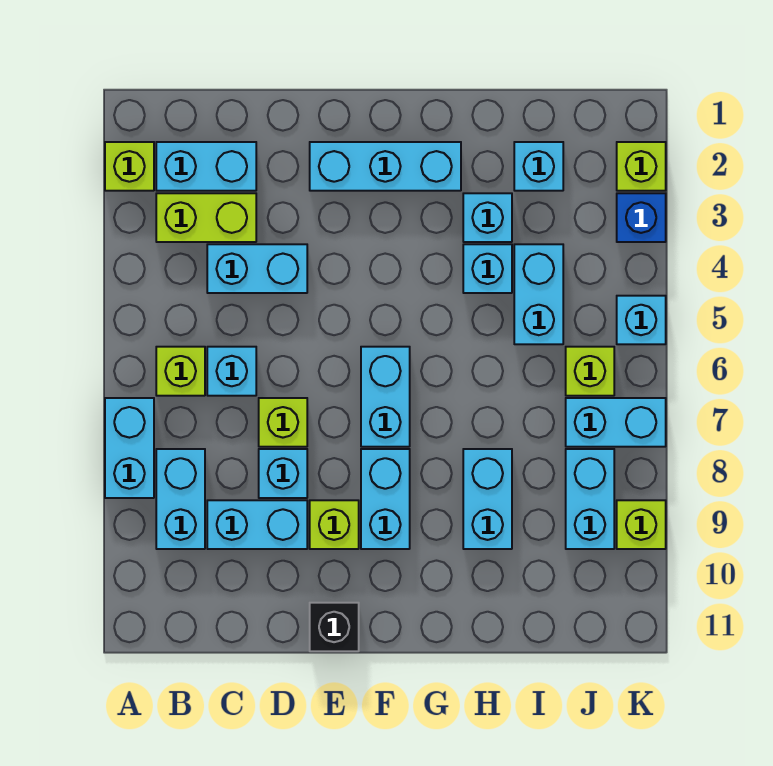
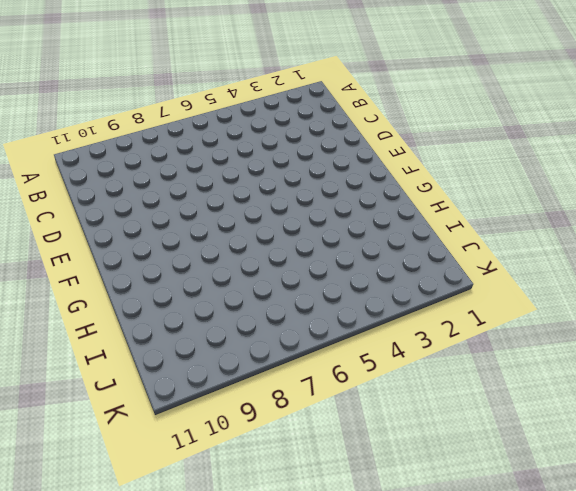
none -> lime brick A2 level 1
none -> cyan brick A7:A8 level 1
none -> cyan brick B2:C2 level 1

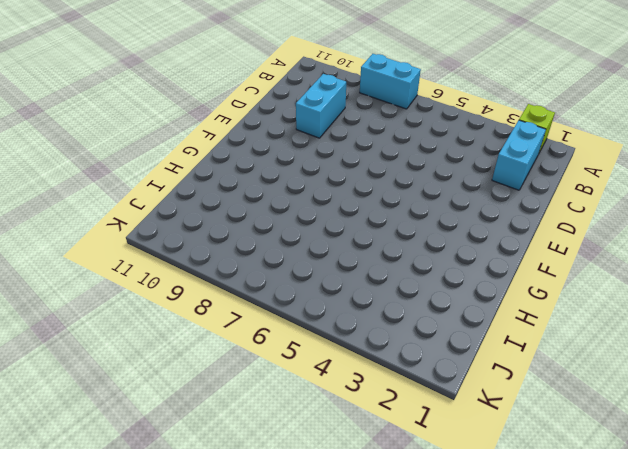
none -> lime brick B3:C3 level 1
none -> lime brick B6 level 1
none -> cyan brick B8:B9 level 1

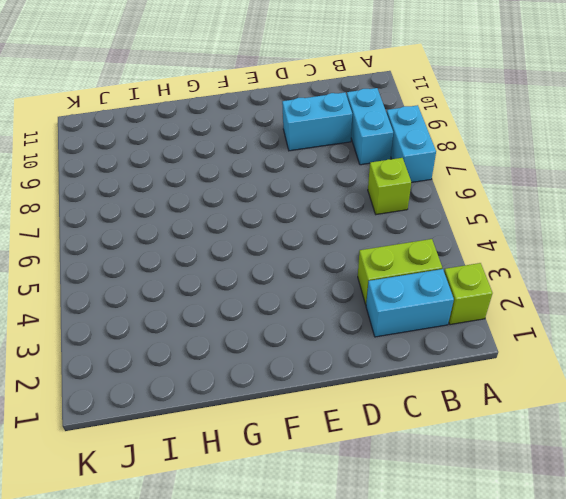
none -> cyan brick C4:D4 level 1
none -> cyan brick C6 level 1
none -> lime brick D7 level 1

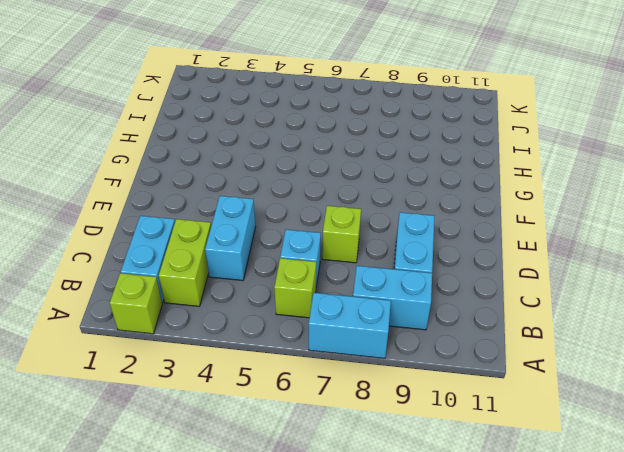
none -> cyan brick D8 level 1
none -> cyan brick E2:G2 level 1
none -> lime brick E9 level 1

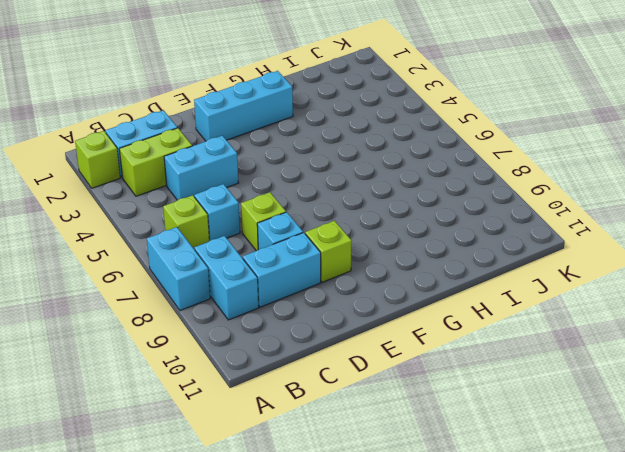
none -> black brick E11 level 1
none -> cyan brick F6:F7 level 1
none -> cyan brick F8:F9 level 1

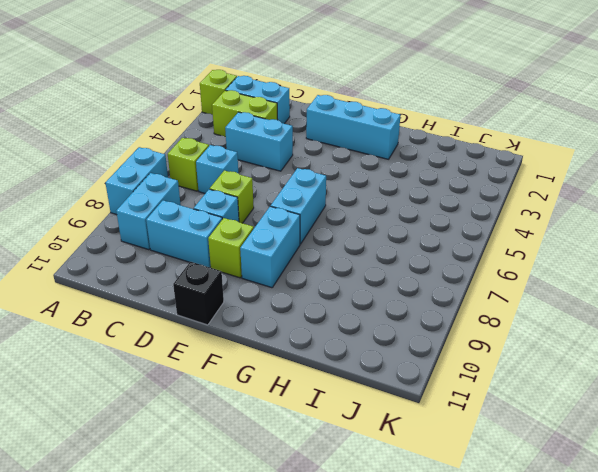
none -> cyan brick H3 level 1
none -> cyan brick H4 level 1
none -> cyan brick H8:H9 level 1

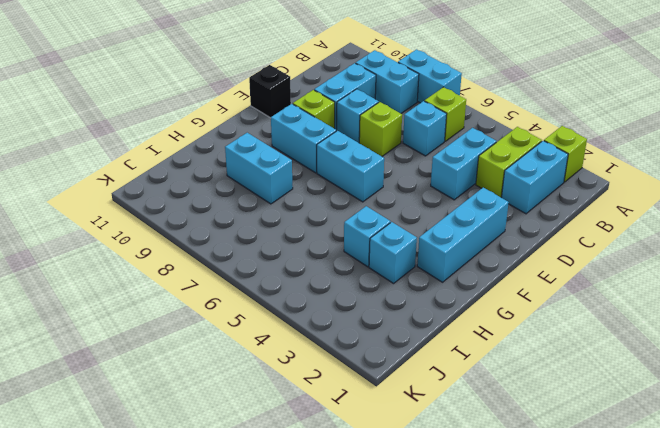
none -> cyan brick I2 level 1
none -> cyan brick I4:I5 level 1
none -> lime brick J6 level 1

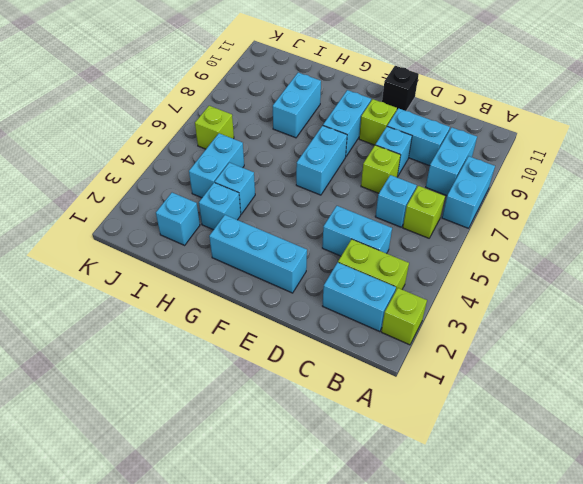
none -> cyan brick J7:K7 level 1
none -> cyan brick J8:J9 level 1
none -> lime brick K2 level 1

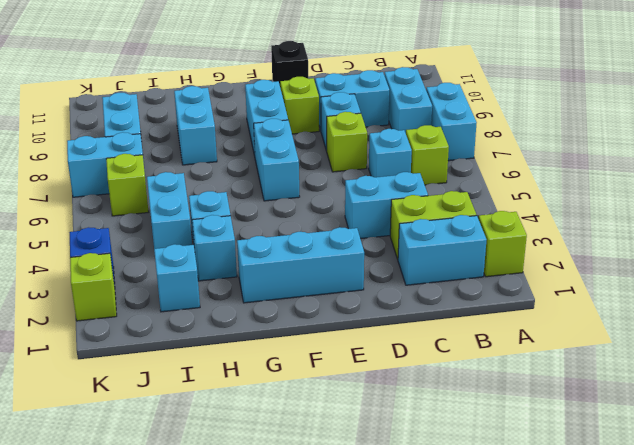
none -> cyan brick K5 level 1
none -> lime brick K9 level 1

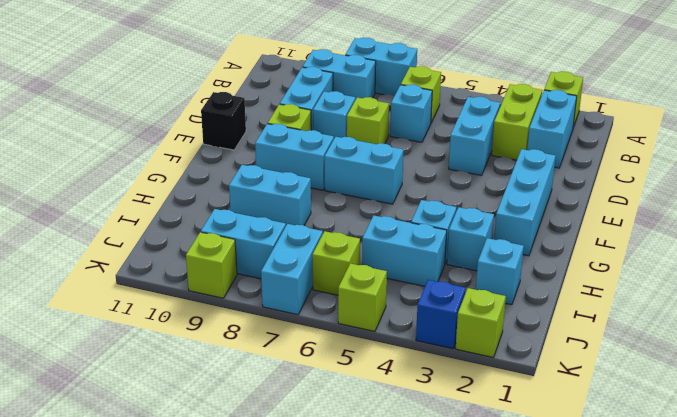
lime brick K5 level 1 -> cyan brick K5 level 1

